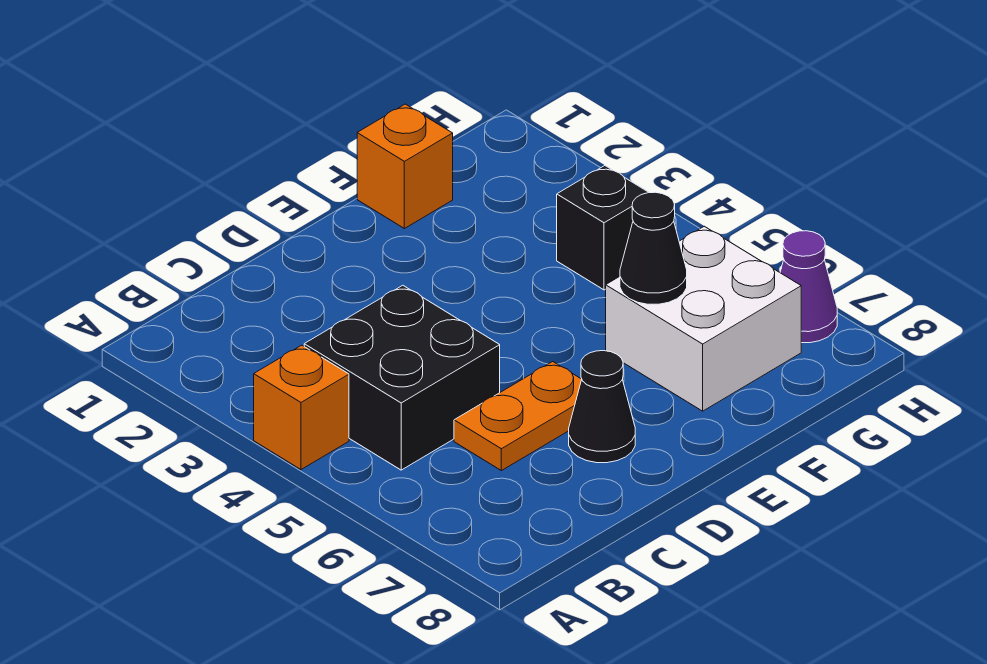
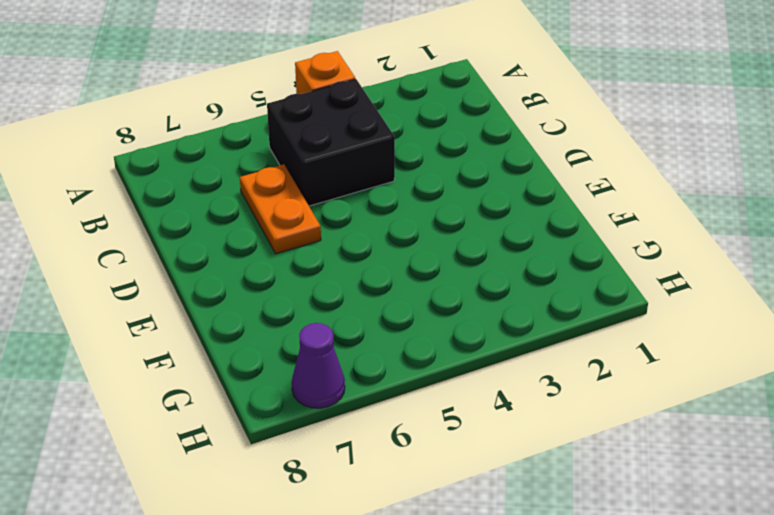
none -> black cone D7 level 1
none -> orange brick F1 level 1

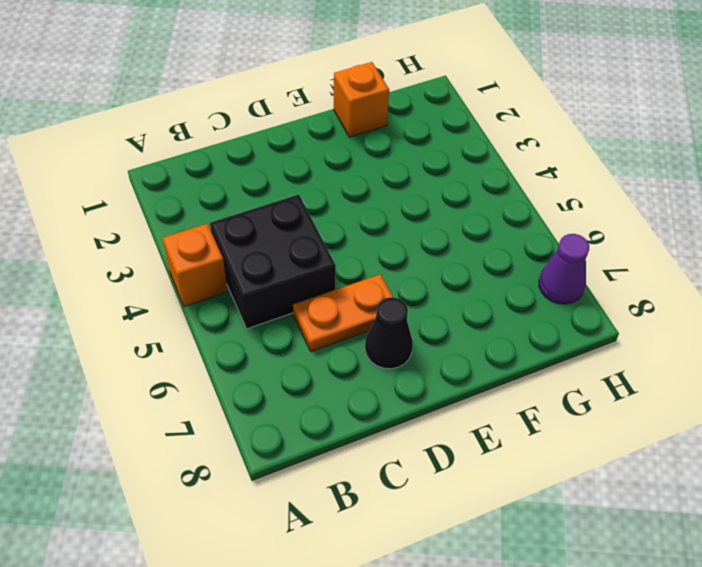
none -> white brick F6:G7 level 1
none -> black brick G4 level 1

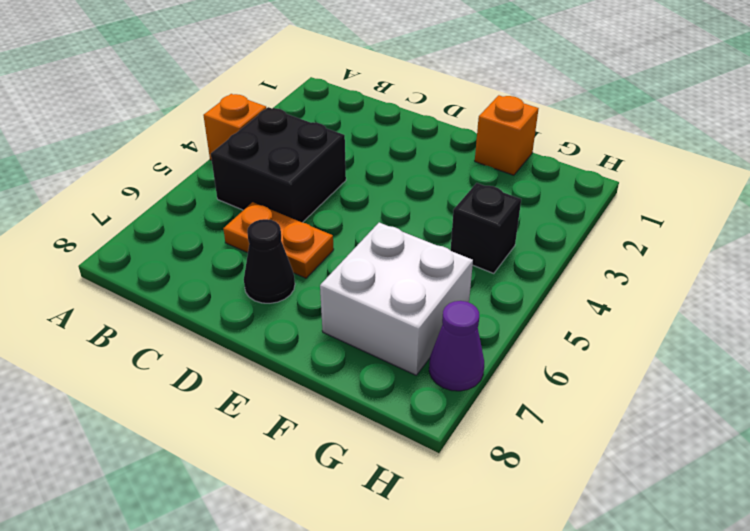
none -> black cone F6 level 2

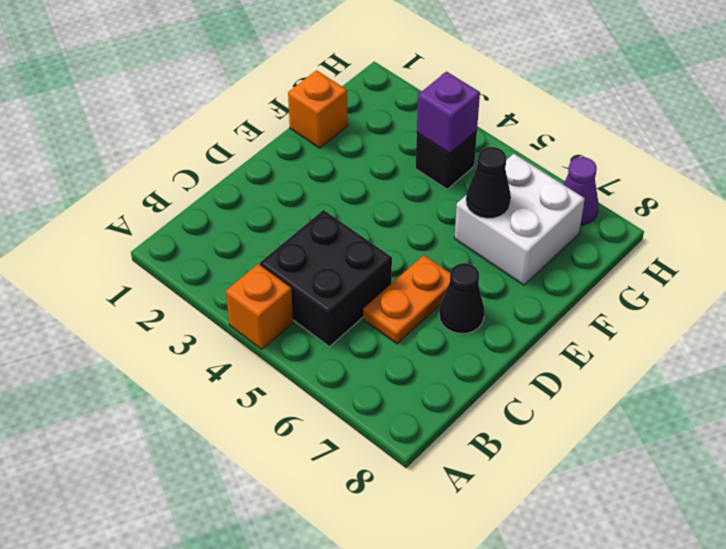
purple brick G4 level 2 -> none

